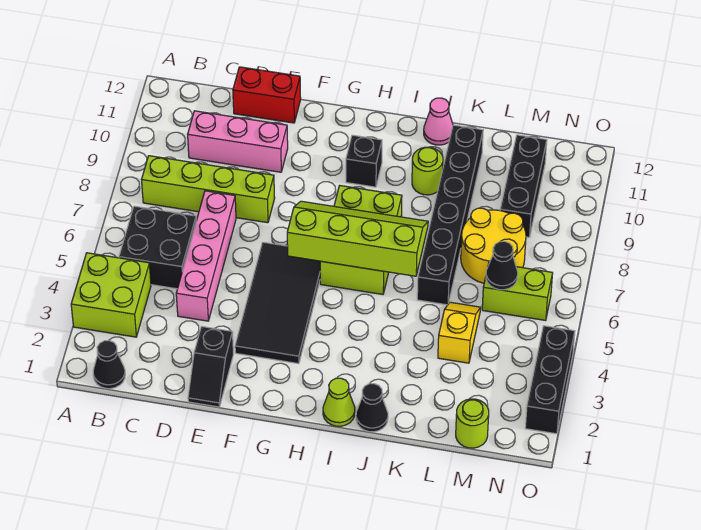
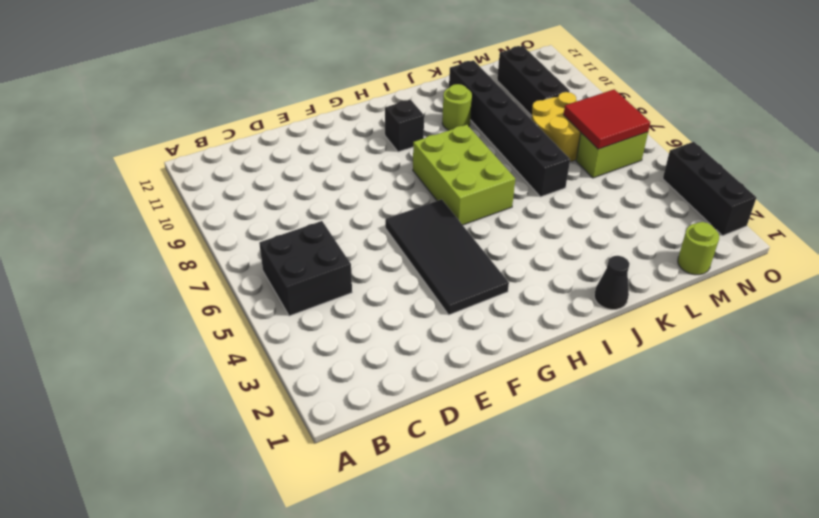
red tile M6:N7 level 2 -> black cone M6 level 2
none -> lime brick A3:B4 level 1
none -> black cone B1 level 1
none -> lime brick B8:E8 level 1

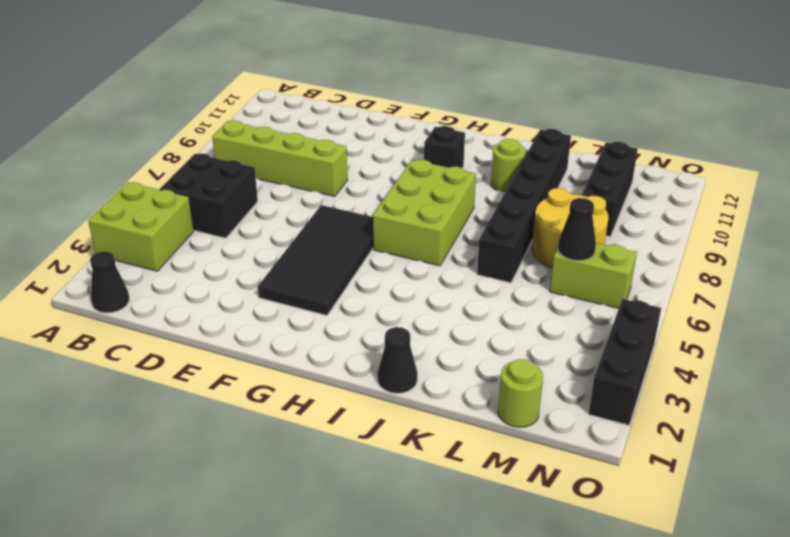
none -> pink brick C10:E10 level 1
none -> pink brick D4:D7 level 1
none -> red brick D12:E12 level 1

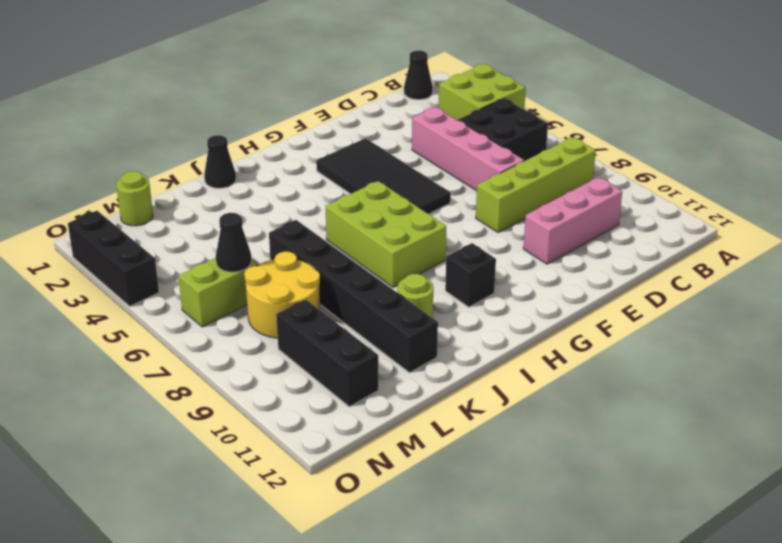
none -> red brick D12:E12 level 1
none -> black slope E1:E2 level 1 top 2
none -> lime cone I1 level 1

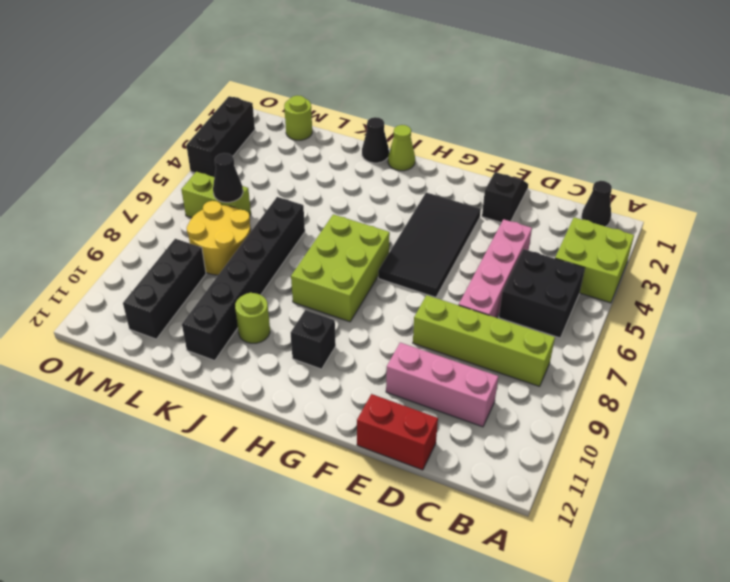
none -> pink cone J12 level 1
none -> yellow slope L4:L5 level 1 top 4
none -> lime slope G6:J7 level 2 top 6

